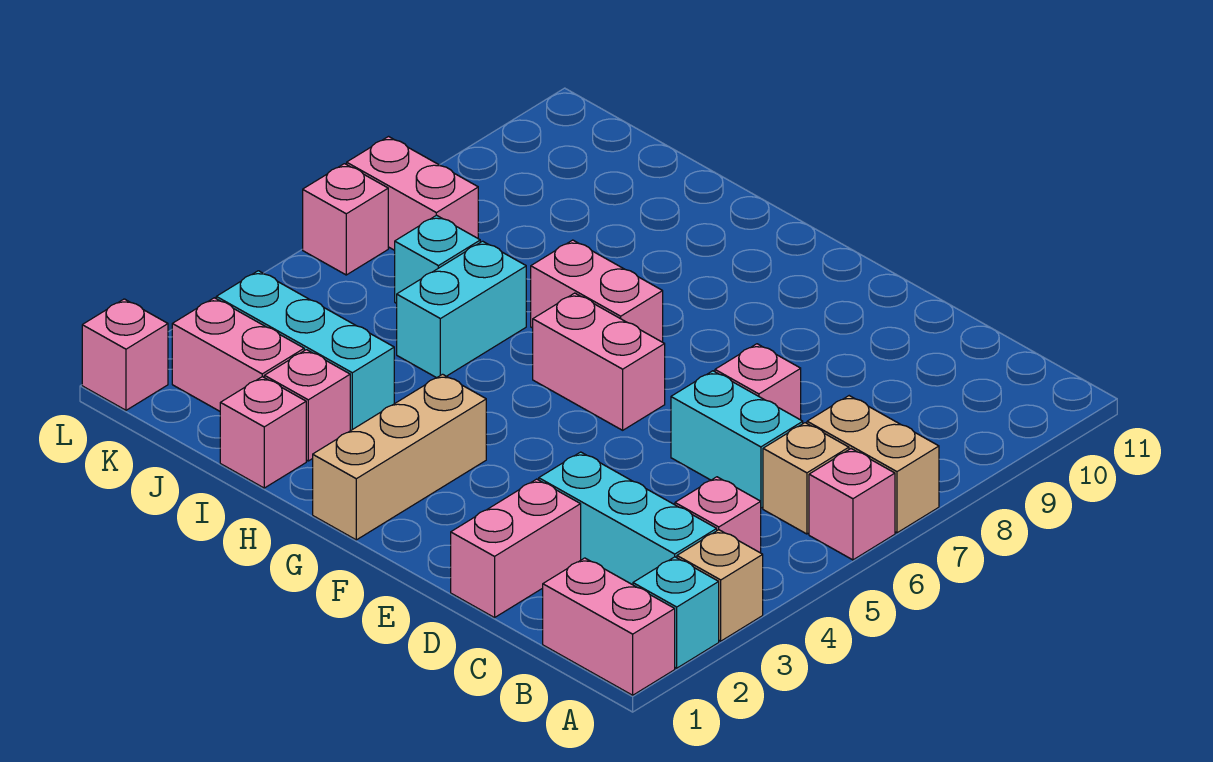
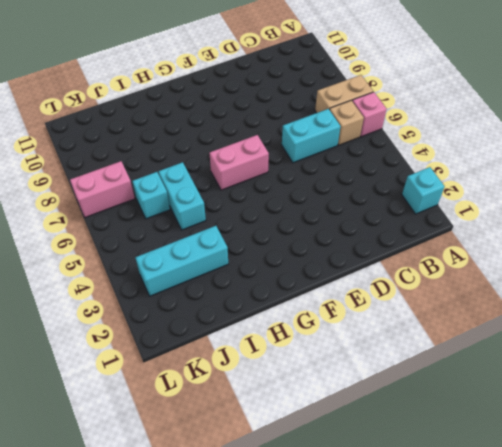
none -> pink brick A1:B1 level 1
none -> tan brick A3 level 1
none -> cyan brick B3:D3 level 1

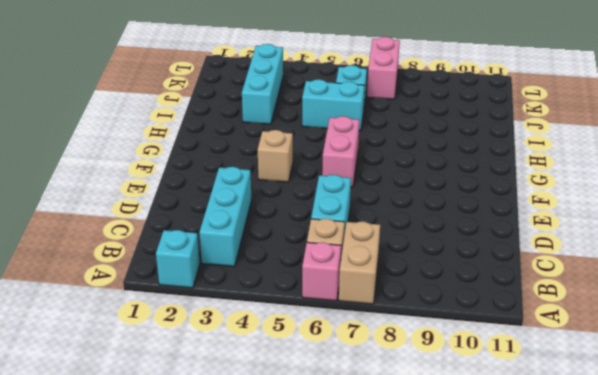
tan brick F4 level 1 -> tan brick A3 level 1
none -> pink brick A1:B1 level 1
none -> pink brick B4 level 1
none -> pink brick D1:D2 level 1

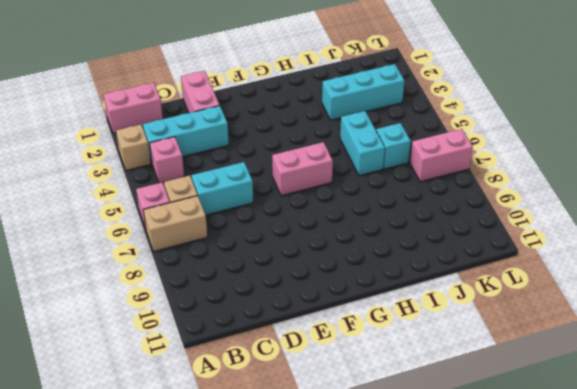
none -> cyan brick A2 level 1
none -> pink brick D7 level 1
none -> tan brick G1:G3 level 1

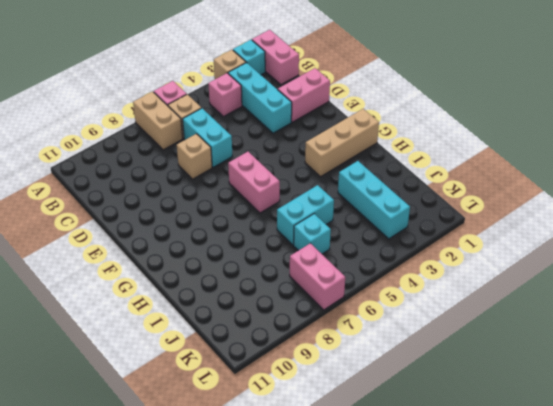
tan brick D7 level 1 -> pink brick D7 level 1
none -> pink brick G7:H7 level 1
none -> pink brick I1 level 1
none -> pink brick I2 level 1

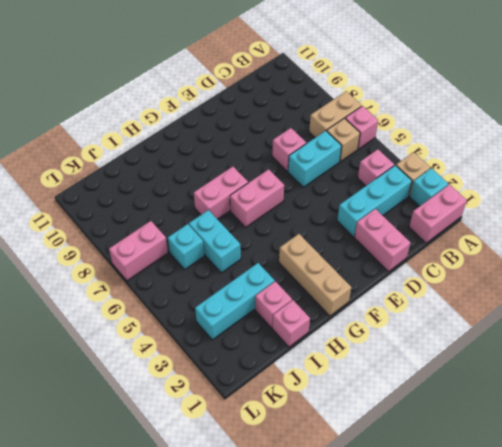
none -> pink brick J2:K2 level 1
none -> pink brick L1 level 1
none -> pink brick L6 level 1

